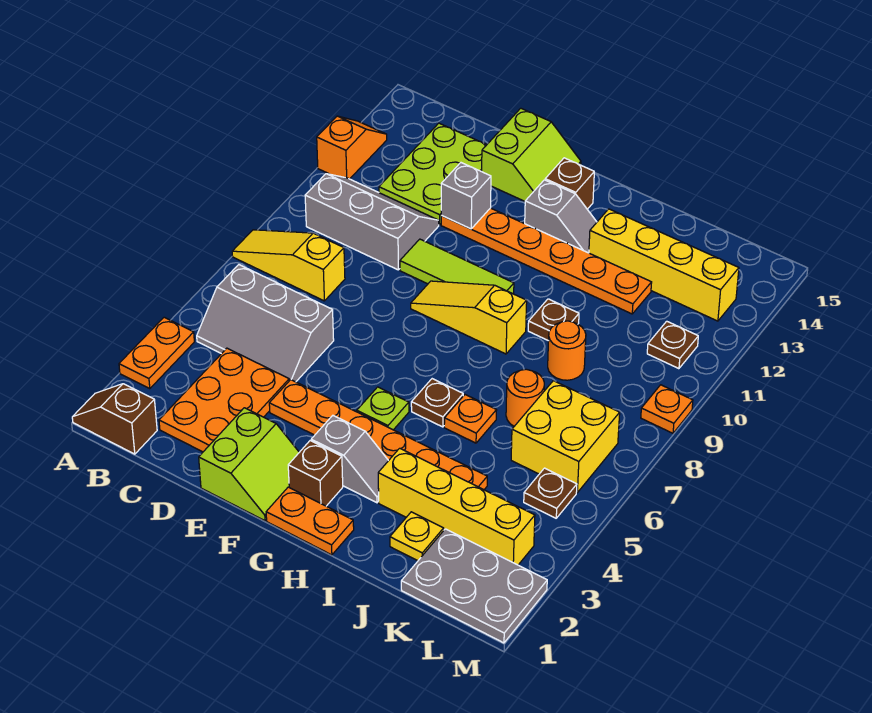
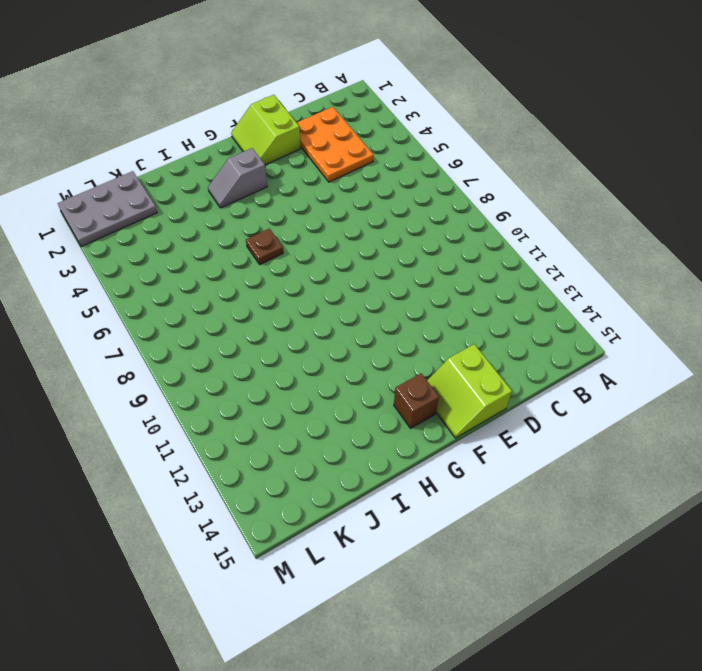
none -> brown slope A1:B1 level 1 top B
none -> orange plate A3:A4 level 1
none -> yellow slope A8:C8 level 1 top C
none -> orange slope A12:A13 level 1 top 12

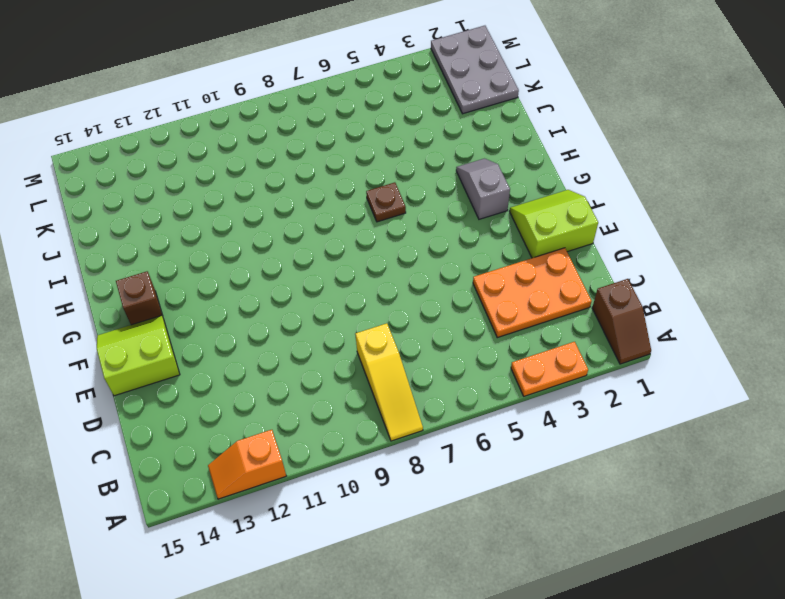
none -> grey slope B5:D6 level 1 top 6
none -> grey slope B10:D11 level 1 top 10
none -> lime plate C12:D14 level 1
none -> orange plate E4:J4 level 1

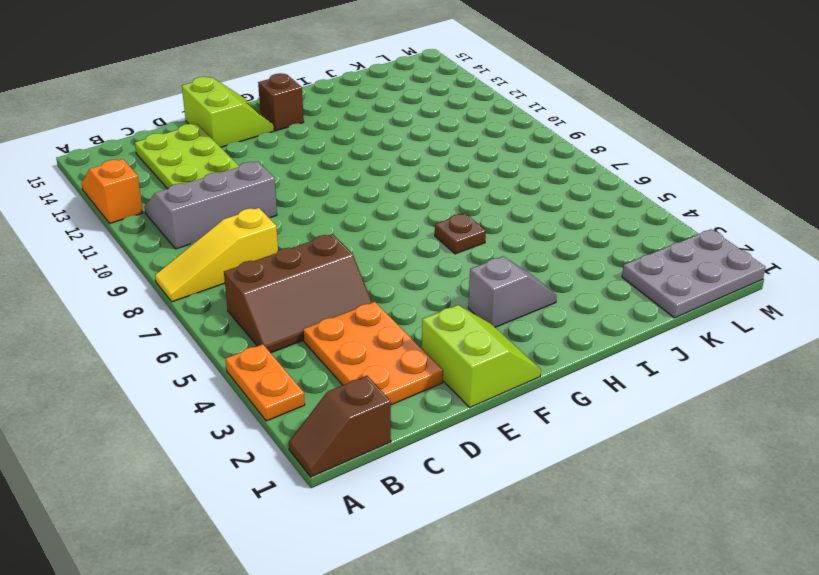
brown slope B5:D6 level 1 top 6 -> grey slope B5:D6 level 1 top 6
none -> orange plate E4:J4 level 1
none -> lime tile E10:G10 level 1
none -> orange plate E12:J12 level 1
none -> yellow slope F9:H9 level 1 top H

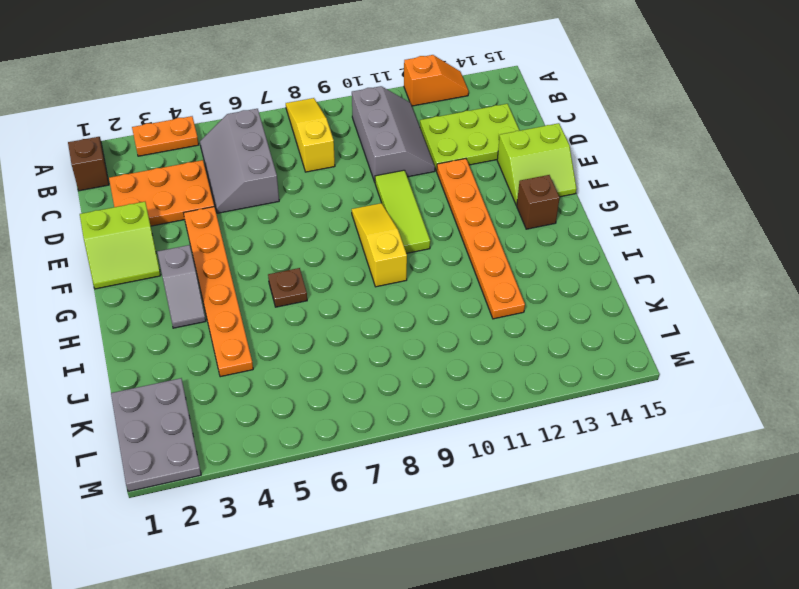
none -> orange plate G1:H1 level 1
none -> brown brick G2 level 1
none -> lime plate G5 level 1
none -> grey slope G13:H13 level 1 top G

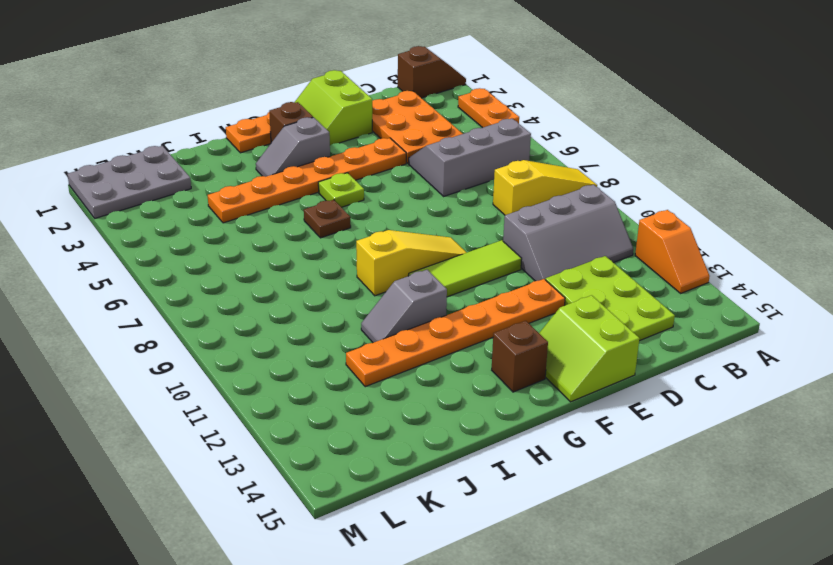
grey slope H11:I11 level 1 top H -> grey slope G13:H13 level 1 top G
none -> yellow brick I3:L3 level 1
none -> orange plate I6 level 1
none -> brown plate I10 level 1
none -> yellow brick I13:L13 level 1

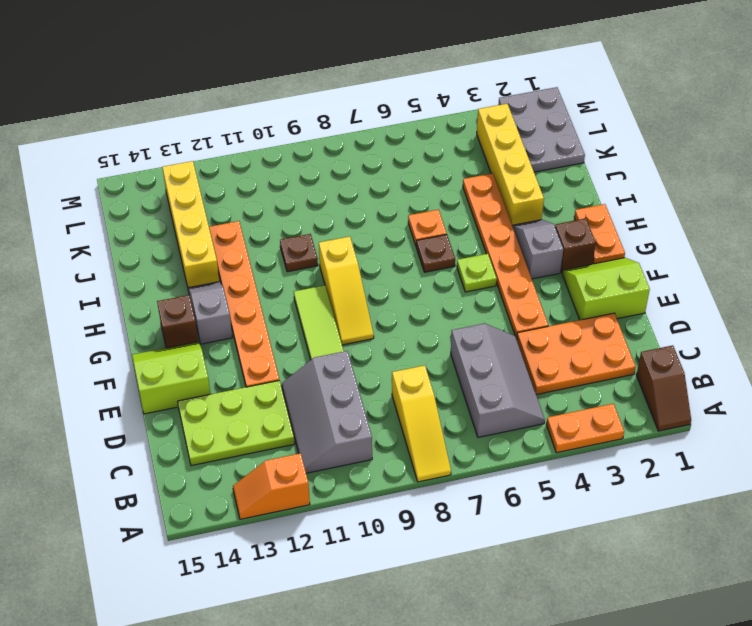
none -> yellow plate J2 level 1
none -> orange round brick J7 level 1
none -> orange round brick J9 level 1
none -> yellow brick K6:L7 level 1

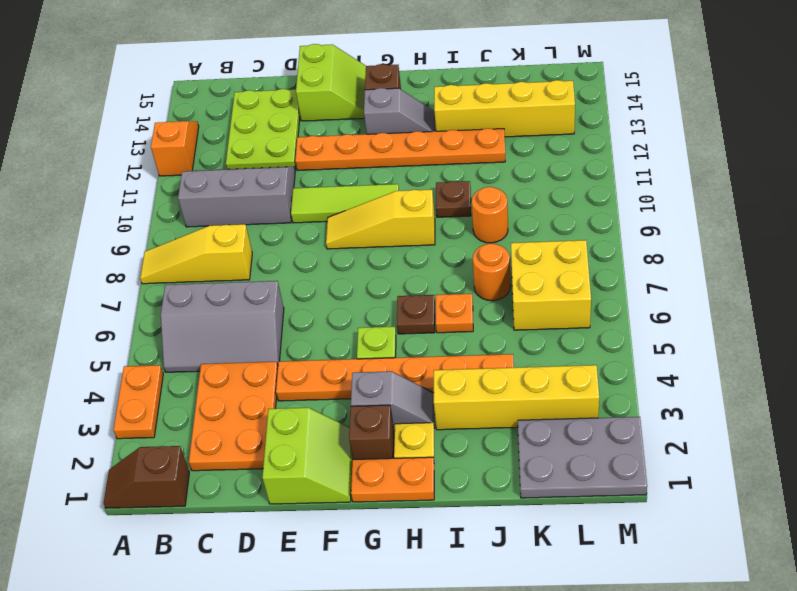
yellow plate H2 level 1 -> yellow plate J2 level 1
none -> brown plate L5 level 1
none -> brown plate L11 level 1
none -> orange plate M9 level 1
none -> grey brick E12 level 2

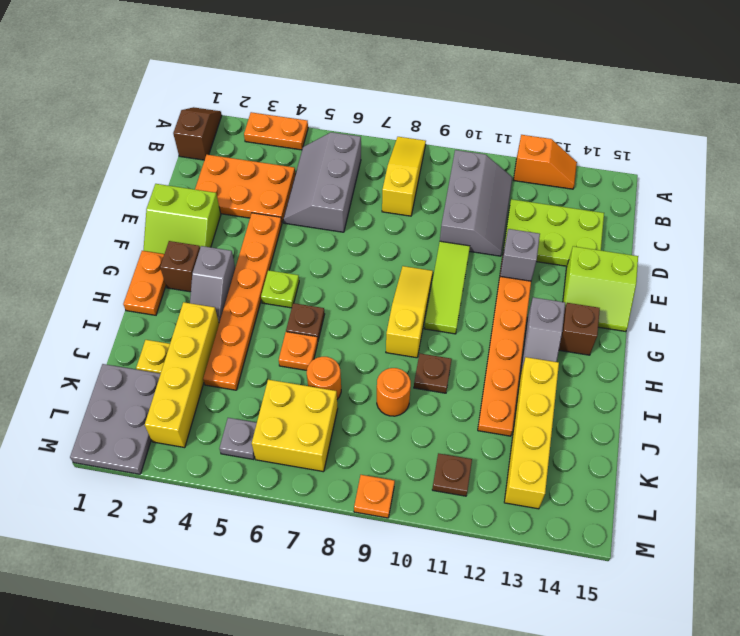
grey plate L5 level 1 -> brown plate L5 level 1

